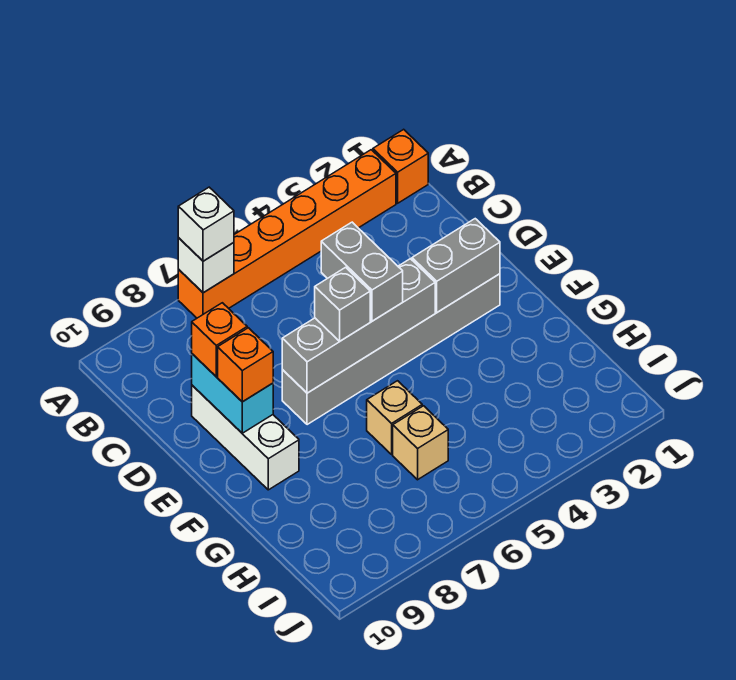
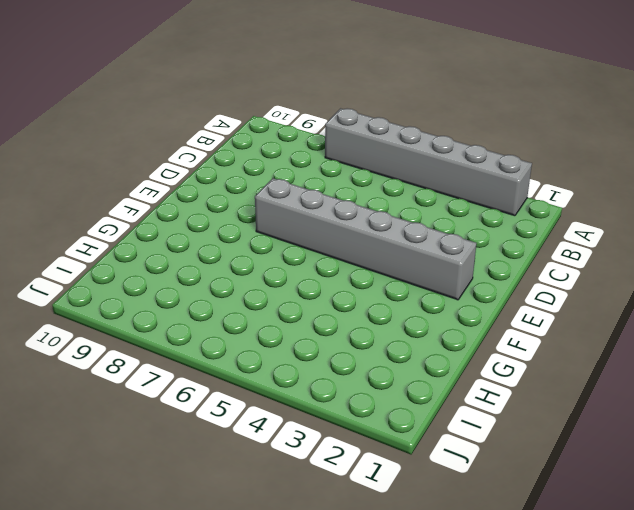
grey brick A2:A7 level 1 -> orange brick A2:A7 level 1
none -> orange brick A1 level 1
none -> white brick D9:F9 level 1
none -> tan brick G6 level 1

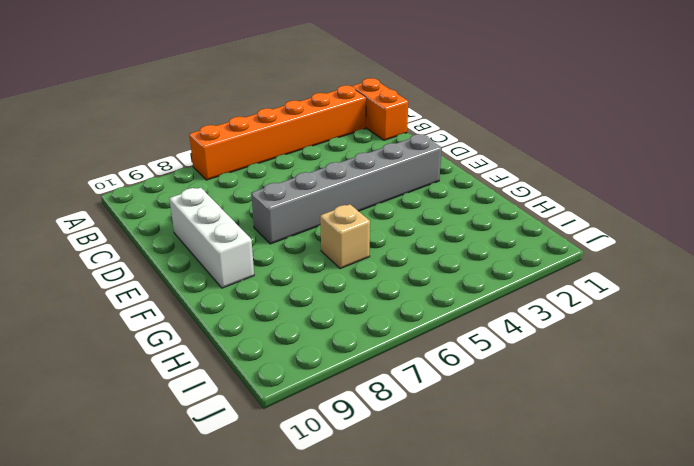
orange brick A1:B1 level 1 -> orange brick A1 level 1
none -> tan brick H6 level 1
none -> white brick A7 level 2
none -> cyan brick D9:E9 level 2

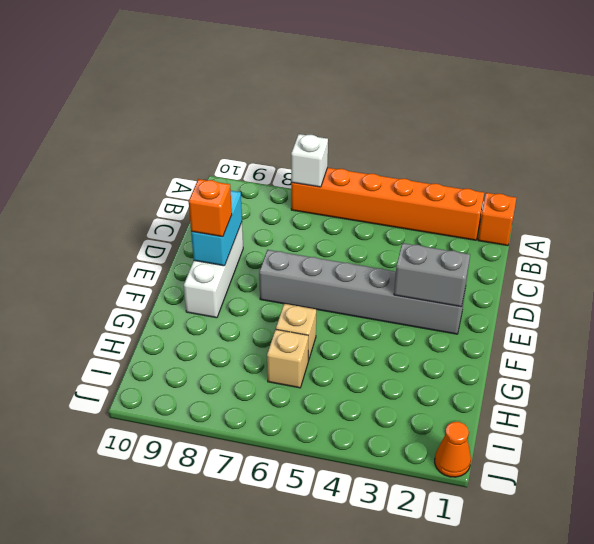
orange cone J1 level 1 -> none
none -> grey brick E4:E7 level 2
none -> white brick A7 level 3
none -> grey brick D5:E5 level 3

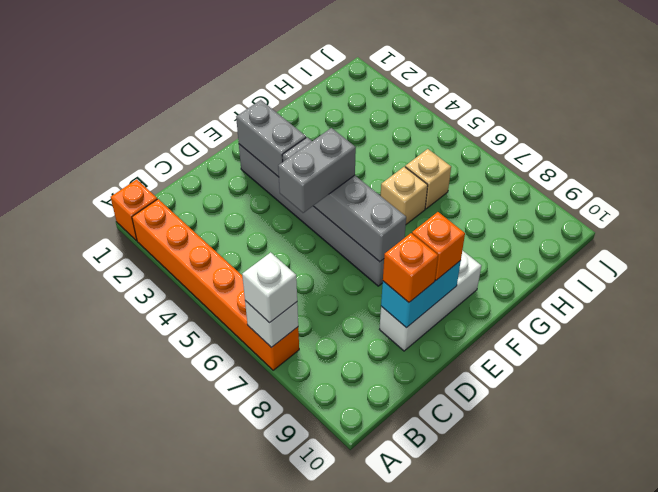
none -> grey brick E6 level 3

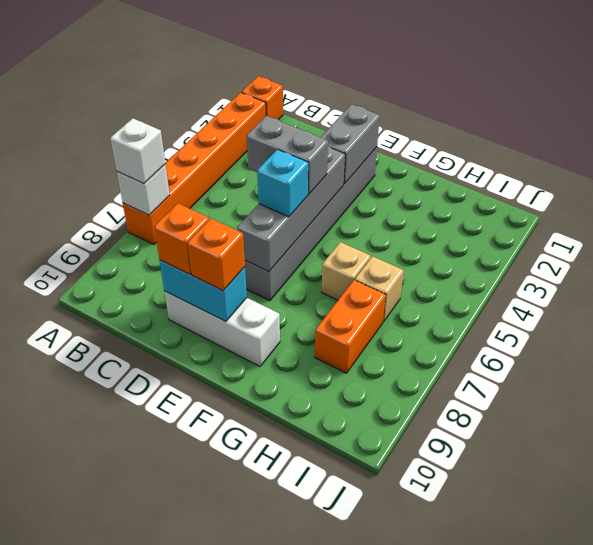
cyan brick E6 level 3 -> grey brick E6 level 3
orange brick H7:H8 level 1 -> none

